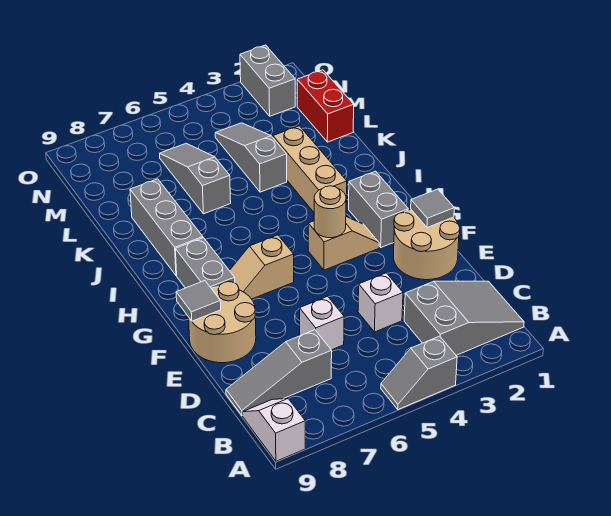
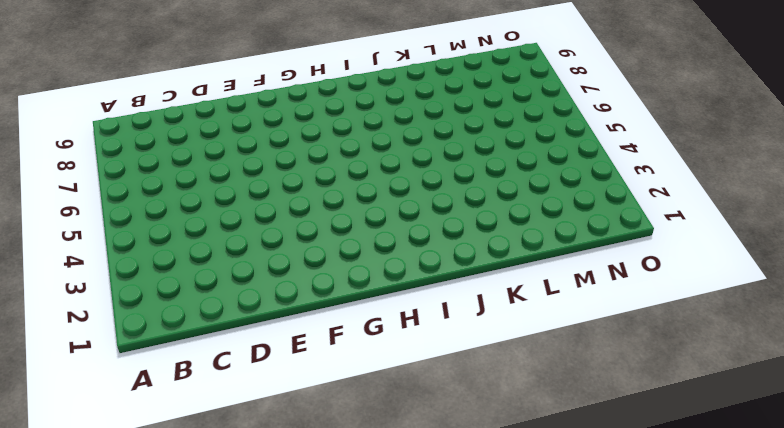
none -> grey slope A4:A5 level 1 top 4
none -> white slope A9:B9 level 1 top A
none -> grey slope B1:C3 level 1 top 3

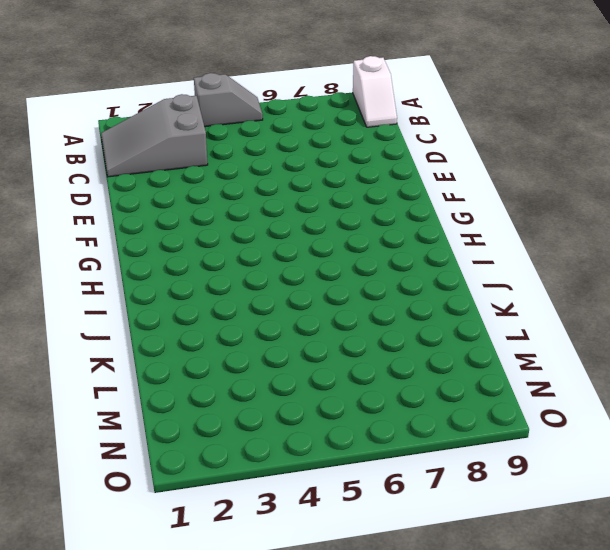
none -> grey slope C7:C9 level 1 top 7
none -> white brick D4 level 1
none -> white brick D6 level 1

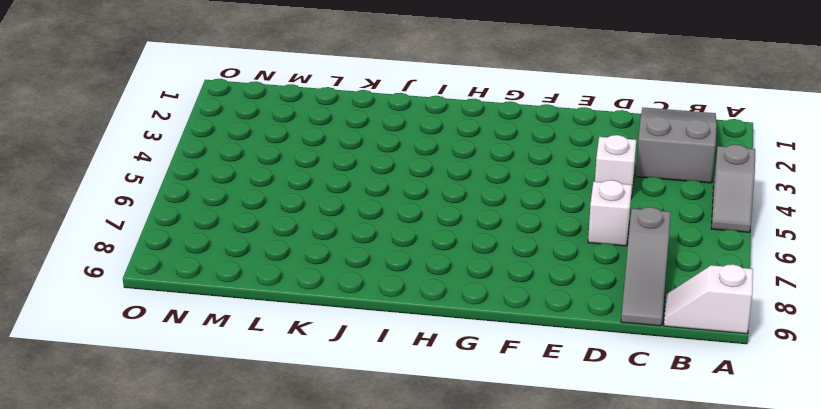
none -> tan round brick E1:F2 level 1
none -> tan round brick E8:F9 level 1
none -> grey brick G2:H2 level 1

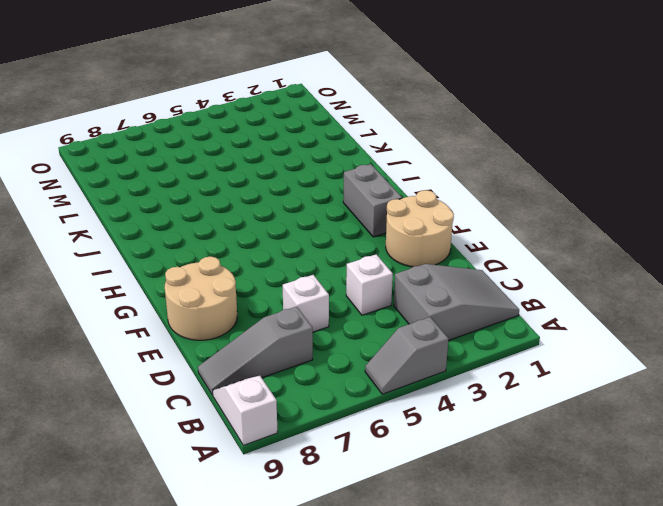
none -> tan slope G3:G4 level 1 top 4
none -> tan slope G6:G7 level 1 top 6
none -> grey brick G8:H8 level 1

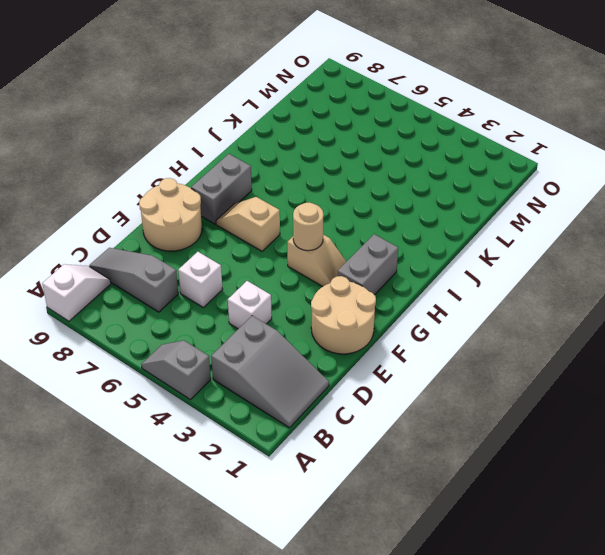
none -> tan brick I3:K3 level 1
none -> grey brick I8:K8 level 1
none -> grey slope K4:M4 level 1 top K

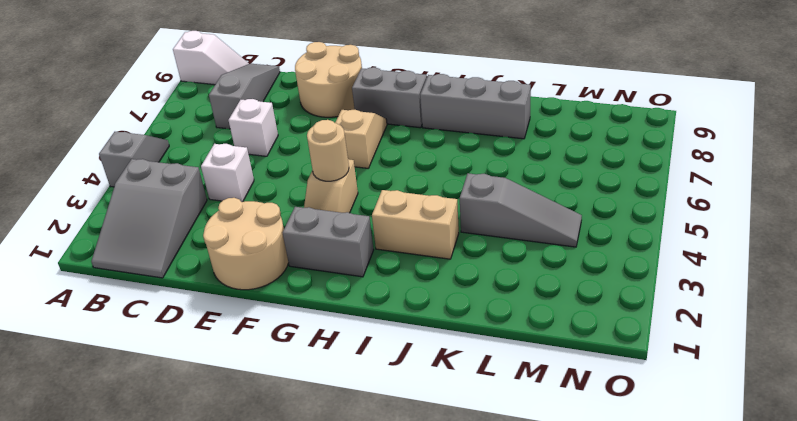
tan brick I3:J3 level 1 -> tan brick I3:K3 level 1
none -> grey slope K6:M6 level 1 top K
none -> red brick L1:M1 level 1
none -> grey brick N2:O2 level 1

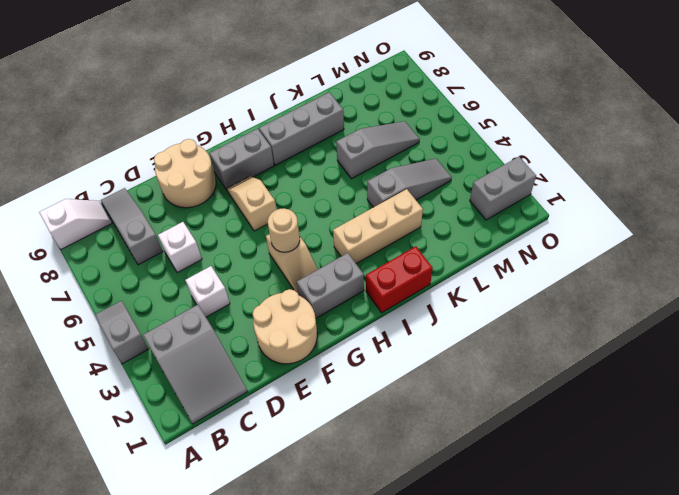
red brick I1:J1 level 1 -> red brick L1:M1 level 1
none -> grey tile F1 level 2
none -> grey tile F9 level 2

